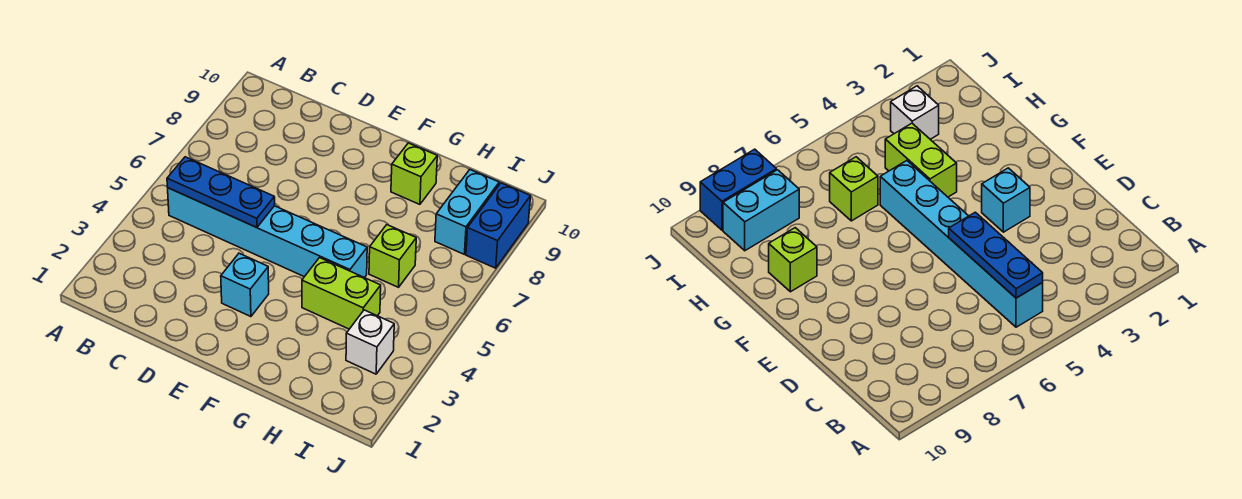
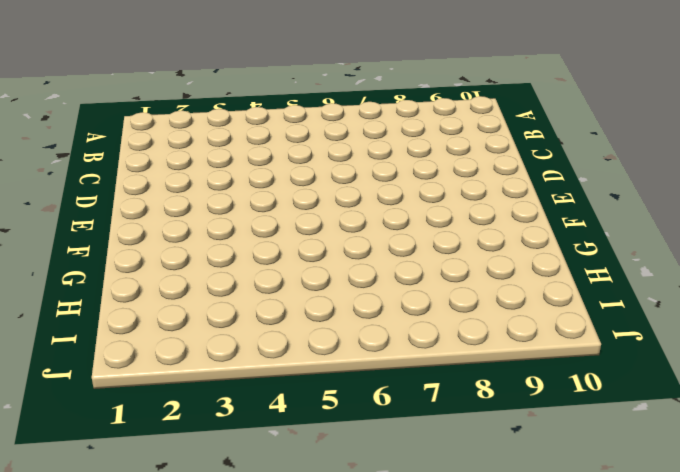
none -> cyan brick B5:G5 level 1
none -> cyan brick E3 level 1

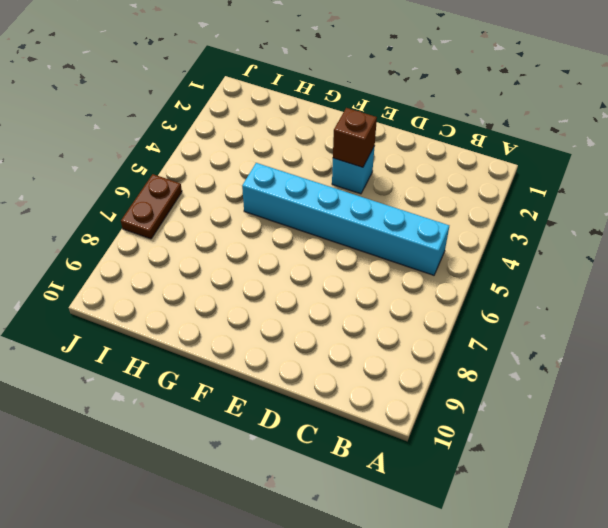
brown brick E3 level 2 -> none
brown plate J6:J7 level 1 -> none
none -> lime brick G4:H4 level 1
none -> lime brick G9 level 1

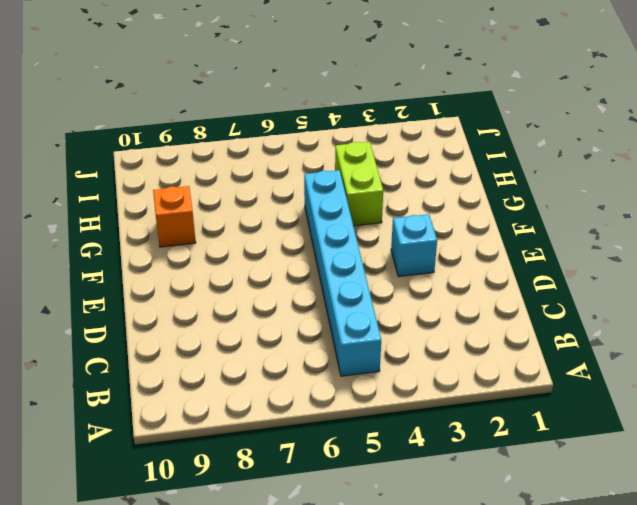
orange brick G9 level 1 -> lime brick G9 level 1
none -> lime brick H6 level 1
none -> white brick I3 level 1

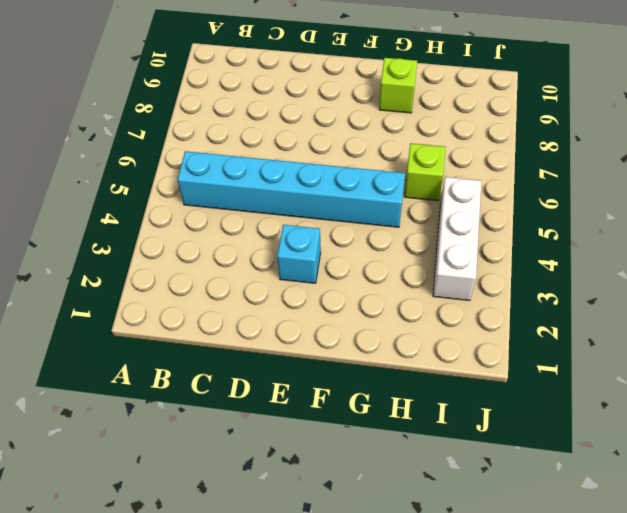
white brick I3:I5 level 1 -> white brick I3 level 1
none -> lime brick G4:H4 level 1
none -> cyan brick I8:I9 level 1

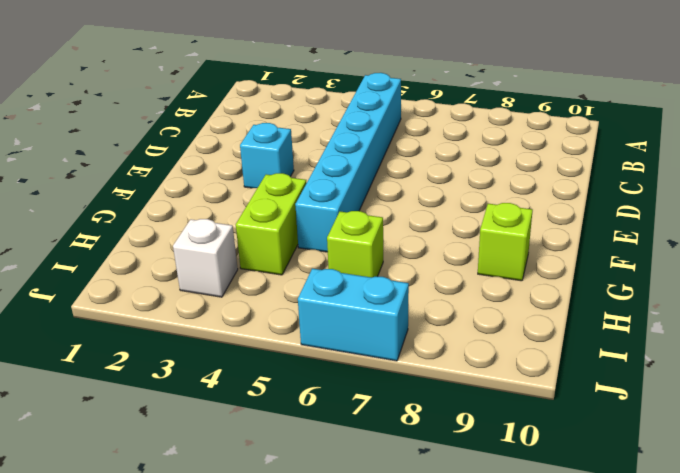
cyan brick J6:J7 level 1 -> cyan brick I8:I9 level 1
none -> blue brick J8:J9 level 1
none -> blue plate B5:D5 level 2

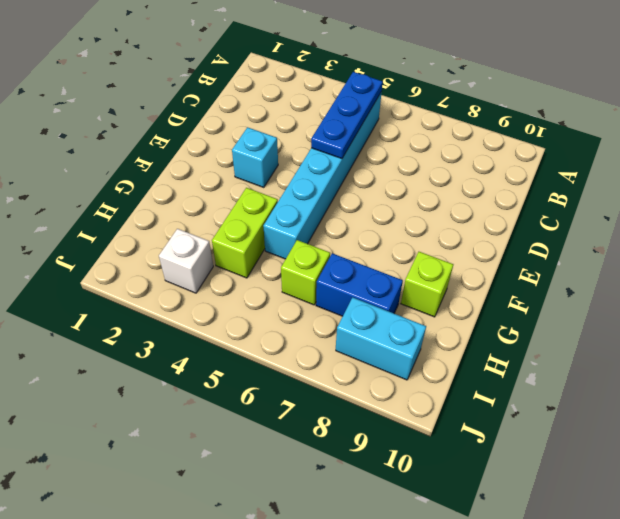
blue brick H7:H8 level 1 -> blue brick J8:J9 level 1

